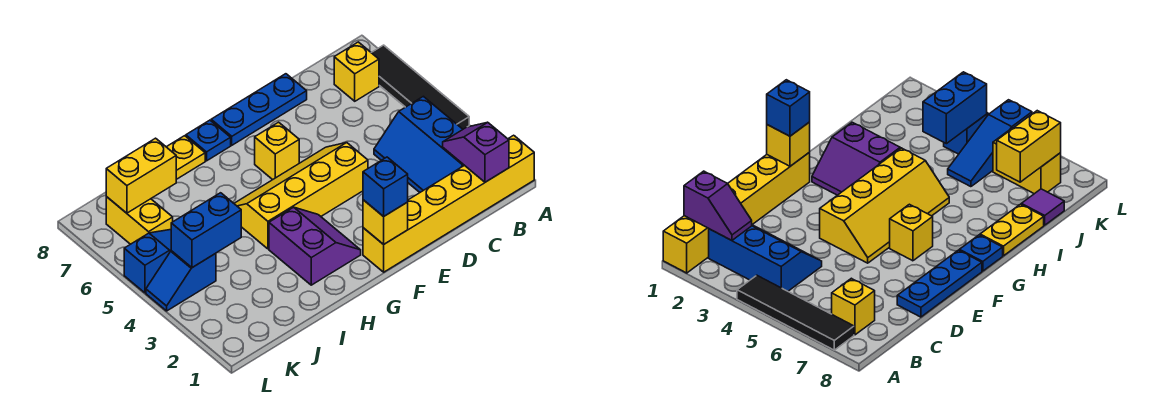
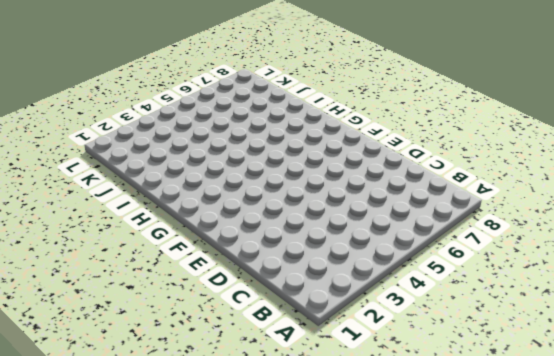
none -> yellow brick A1:F1 level 1
none -> black tile A4:A7 level 1
none -> blue slope B2:C4 level 1 top B

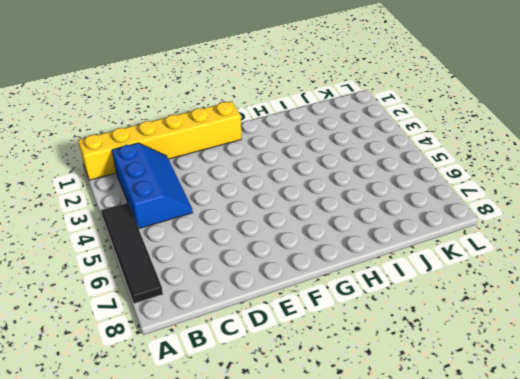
none -> yellow brick B7 level 1
none -> blue plate D8:F8 level 1
none -> yellow slope E4:H5 level 1 top 4

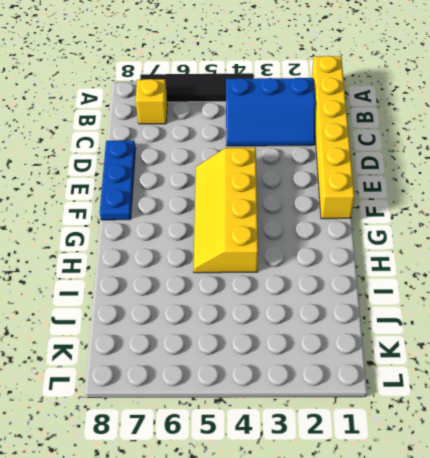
none -> yellow brick F6 level 1
none -> purple slope G2:H3 level 1 top H
none -> blue plate G8 level 1

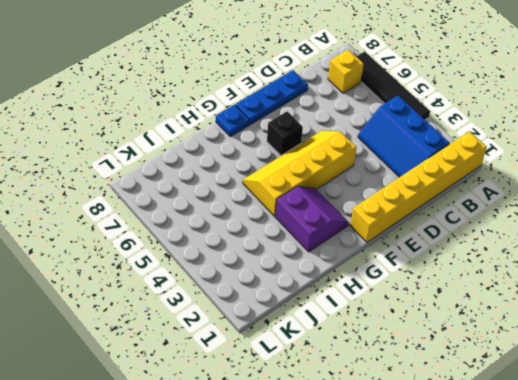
black brick F6 level 1 -> yellow brick F6 level 1
none -> yellow plate H8:I8 level 1
none -> blue slope J5:L5 level 1 top L
none -> purple tile J8 level 1

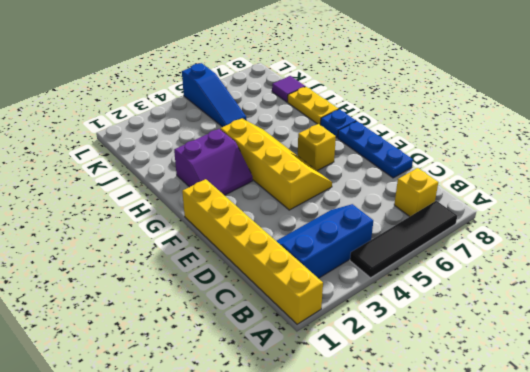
none -> blue slope K4:L4 level 1 top K
none -> yellow brick K6:K7 level 1
none -> purple slope B1:B2 level 2 top 1

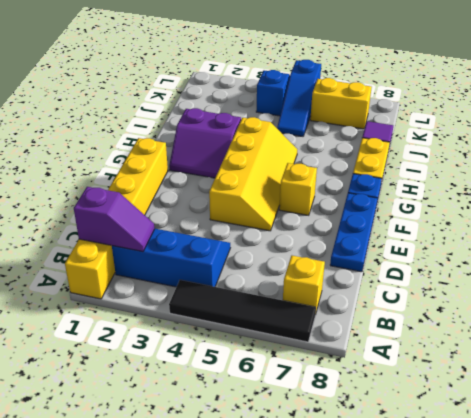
none -> yellow brick F1 level 2
none -> blue brick J4:K4 level 2
none -> yellow brick J7:K7 level 2

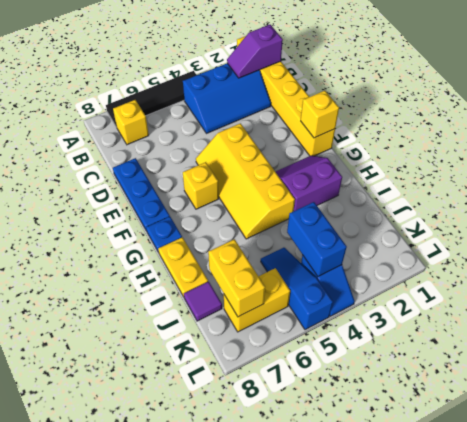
none -> blue brick F1 level 3

